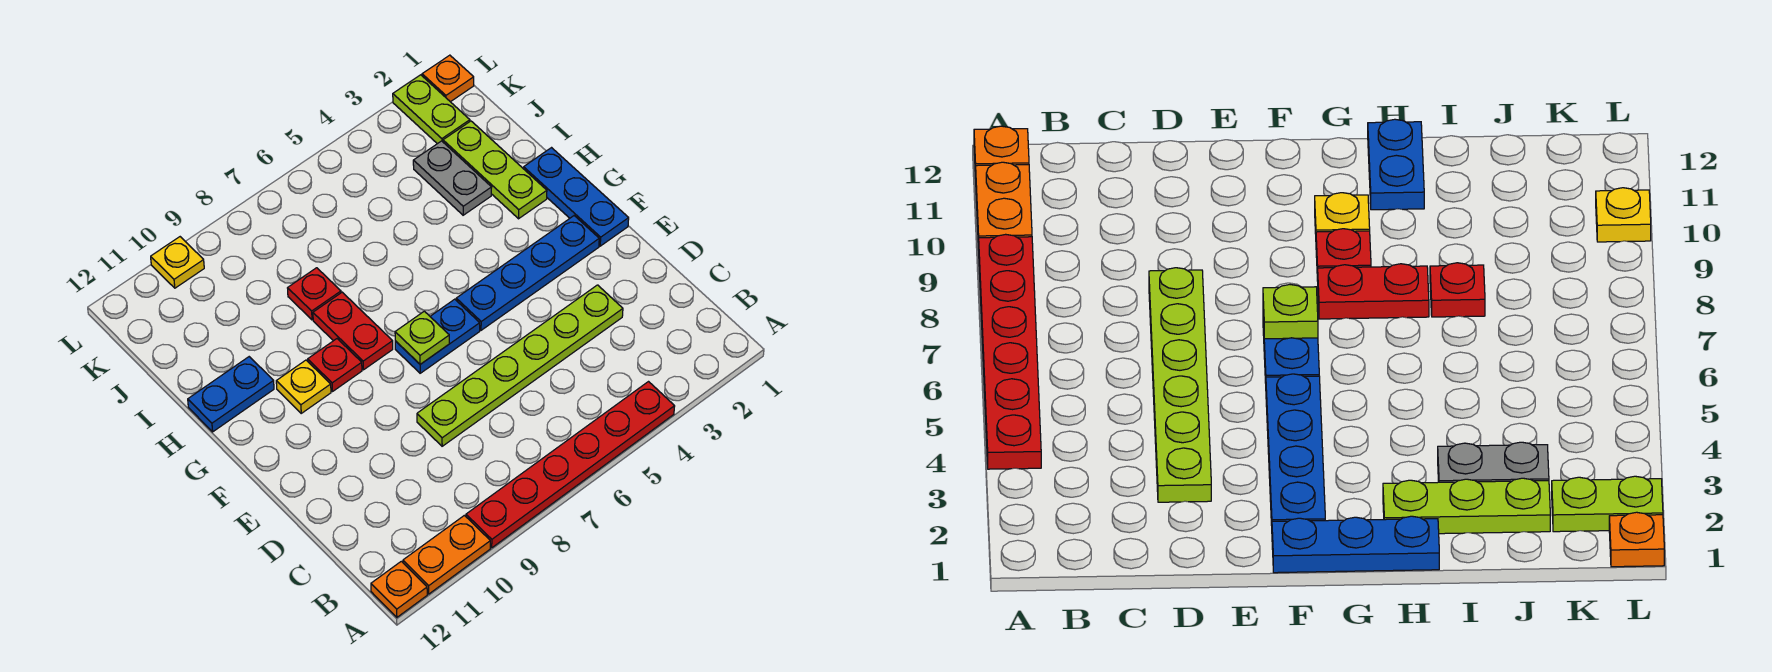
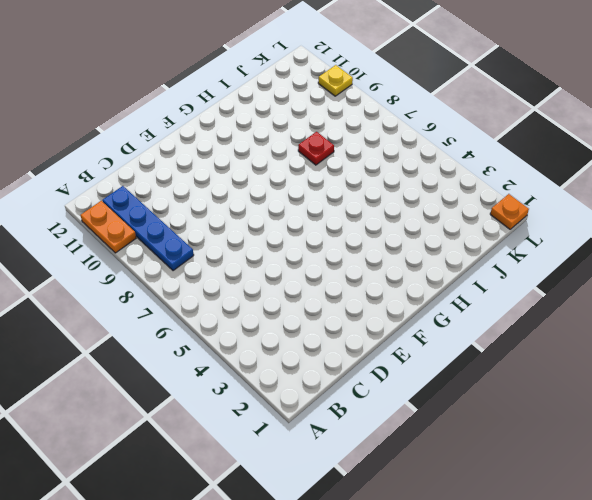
blue plate B8:B11 level 1 -> blue plate F2:F5 level 1
none -> red plate A4:A9 level 1
none -> orange plate A12 level 1
none -> lime plate D3:D8 level 1

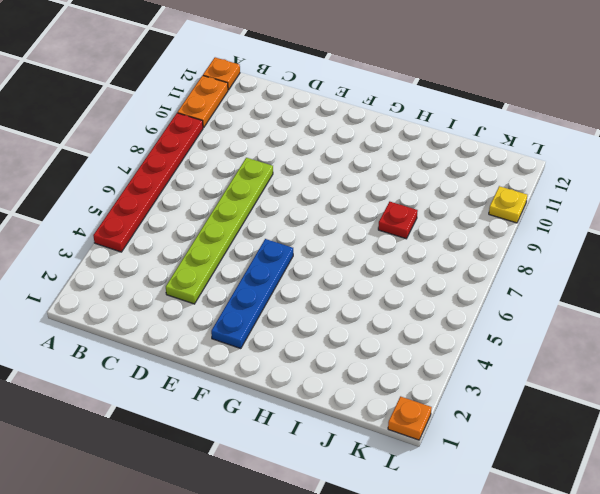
none -> blue plate F1:H1 level 1
none -> blue plate F6:F7 level 1
none -> red plate G8:H8 level 1

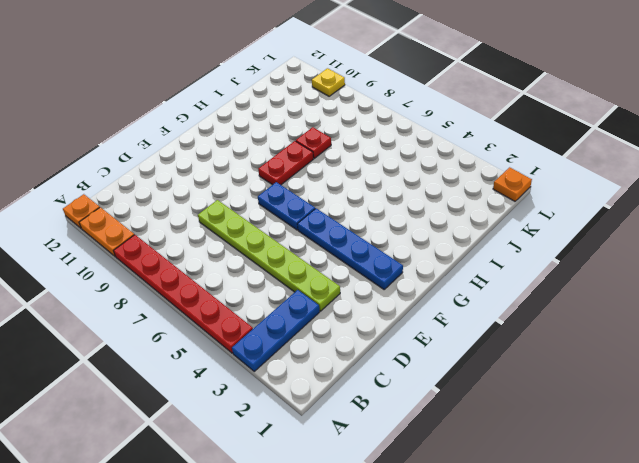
blue plate A3:C3 level 1 -> blue plate F1:H1 level 1
none -> red plate G9 level 1
none -> yellow plate G10 level 1
none -> lime plate H2:J2 level 1

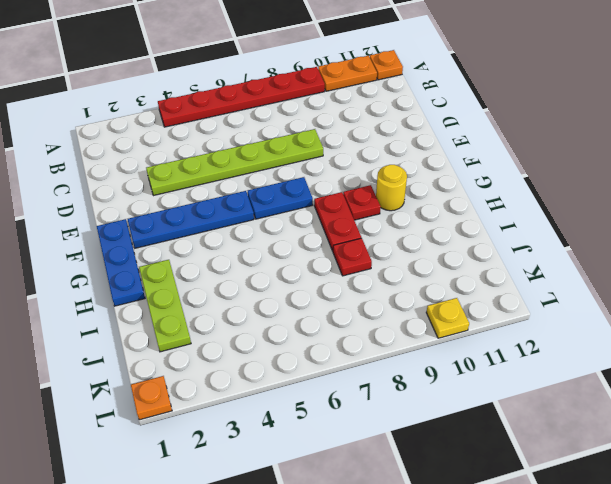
yellow round brick G10 level 1 -> yellow plate G10 level 1
none -> blue plate H11:H12 level 1
none -> grey plate I3:J3 level 1
none -> lime plate K2:L2 level 1

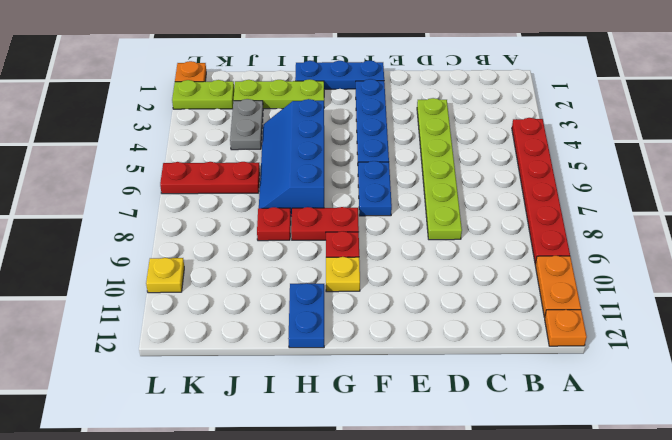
blue slope H4:I7 level 1 top H -> none
grey plate J3:J4 level 1 -> grey plate I3:J3 level 1
red plate J6:L6 level 1 -> none
none -> lime plate F7 level 2

